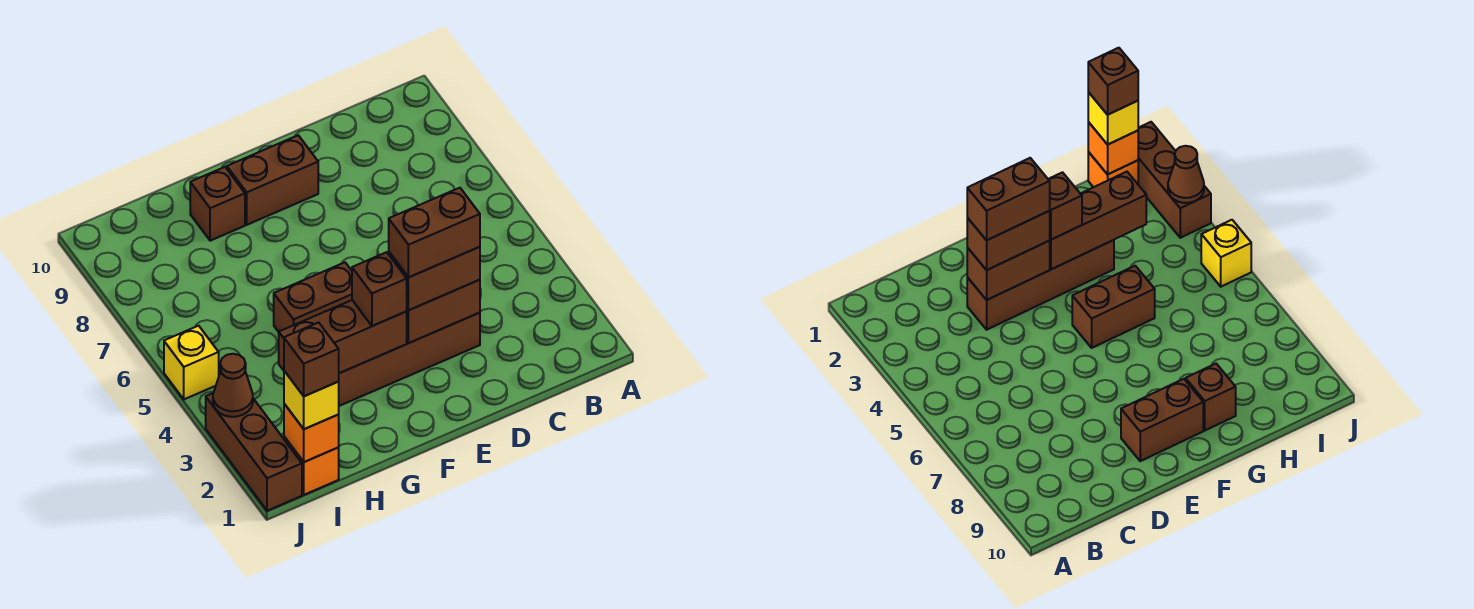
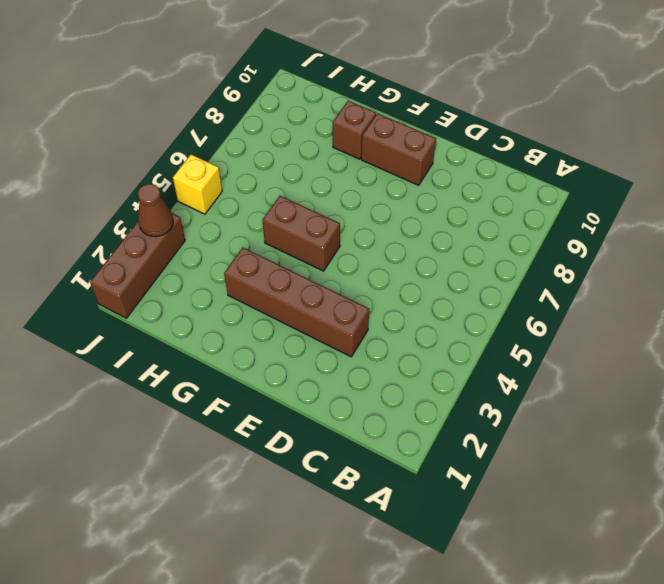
none -> orange brick I1 level 1
none -> brown brick D3:E3 level 2
none -> brown brick F3:H3 level 2

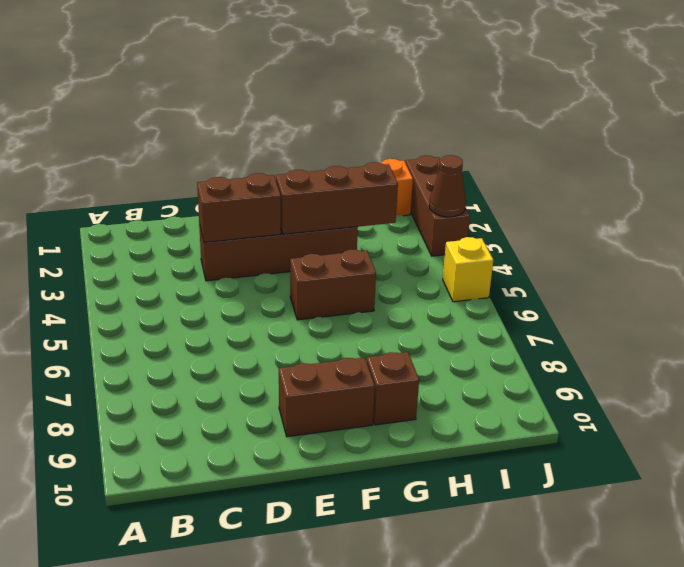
none -> orange brick I1 level 2
none -> brown brick D3:E3 level 3
none -> brown brick F3 level 3

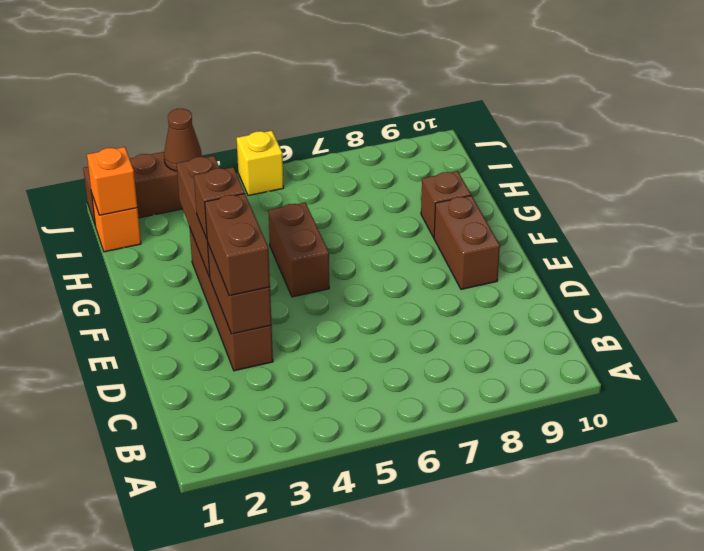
none -> yellow brick I1 level 3
none -> brown brick D3:E3 level 4
none -> brown brick I1 level 4

